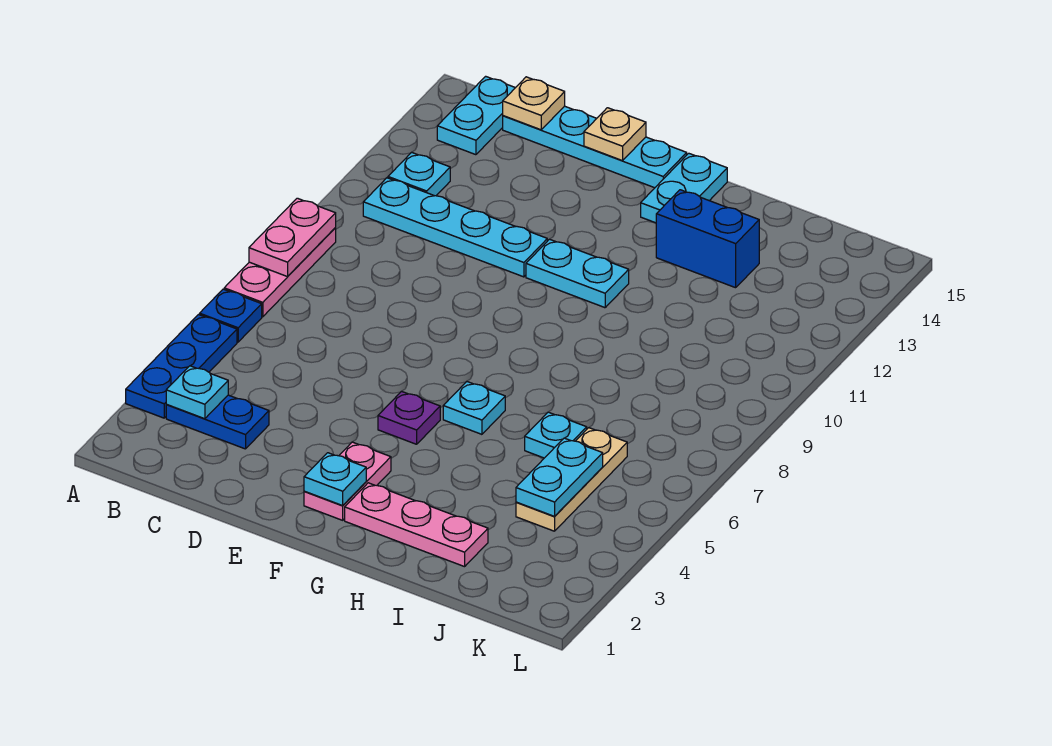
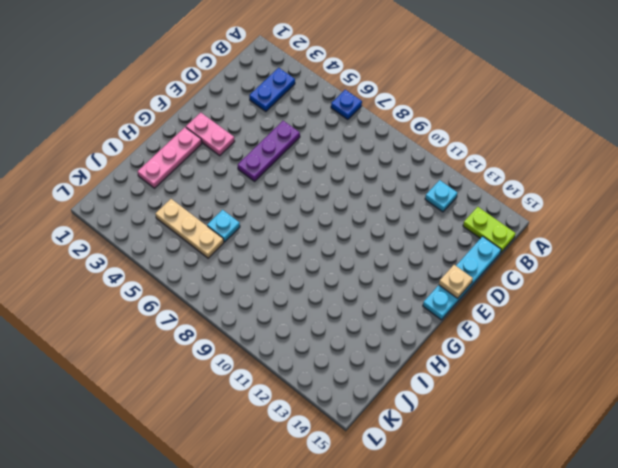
lime plate B14:B15 level 1 -> cyan plate B14:B15 level 1
purple plate D5:F5 level 1 -> purple plate F5 level 1
none -> blue plate A3:A5 level 1
none -> pink plate A7:A9 level 1
none -> cyan plate B11:E11 level 1

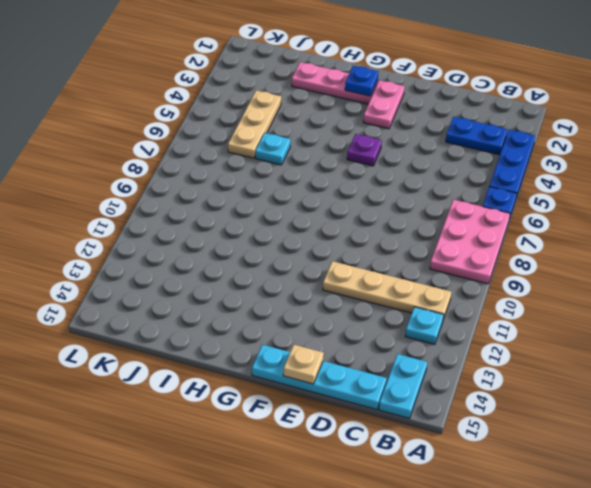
pink plate A7:B9 level 1 -> pink plate A7:A9 level 1
tan plate B11:E11 level 1 -> cyan plate B11:E11 level 1
blue plate G2 level 2 -> none
none -> cyan plate F11:G11 level 1
none -> cyan plate G6 level 1
none -> cyan plate G14:G15 level 1

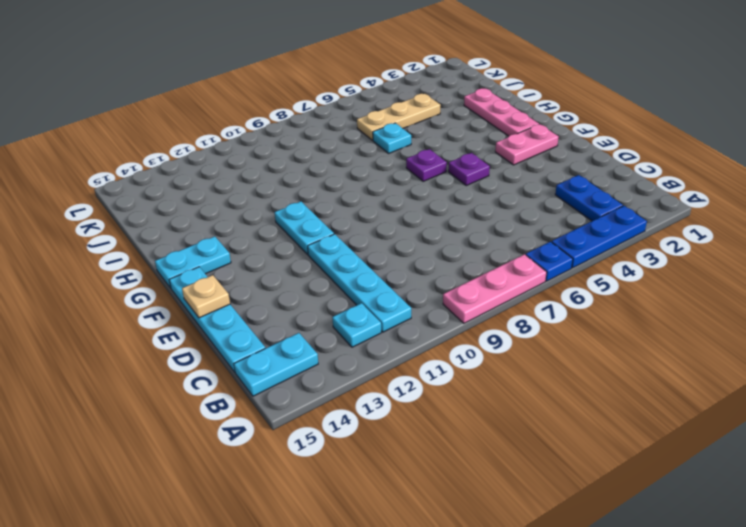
purple plate G6 level 1 -> cyan plate G6 level 1
none -> blue brick H13:I13 level 1
none -> pink plate A8:A9 level 2
none -> cyan plate B3 level 2

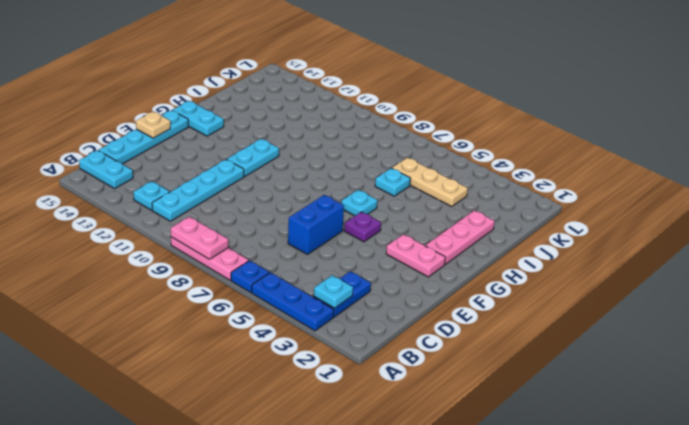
blue brick D6:E6 level 1 -> blue brick H13:I13 level 1
none -> tan plate C15 level 2
none -> cyan plate F2 level 2
none -> cyan plate J4:J5 level 2

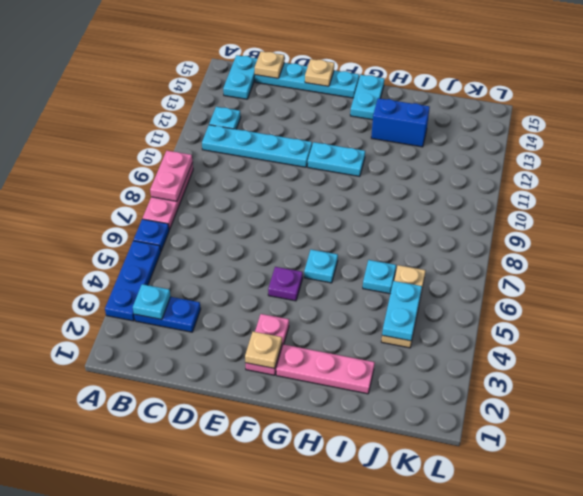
tan plate F2 level 2 -> cyan plate F2 level 2

